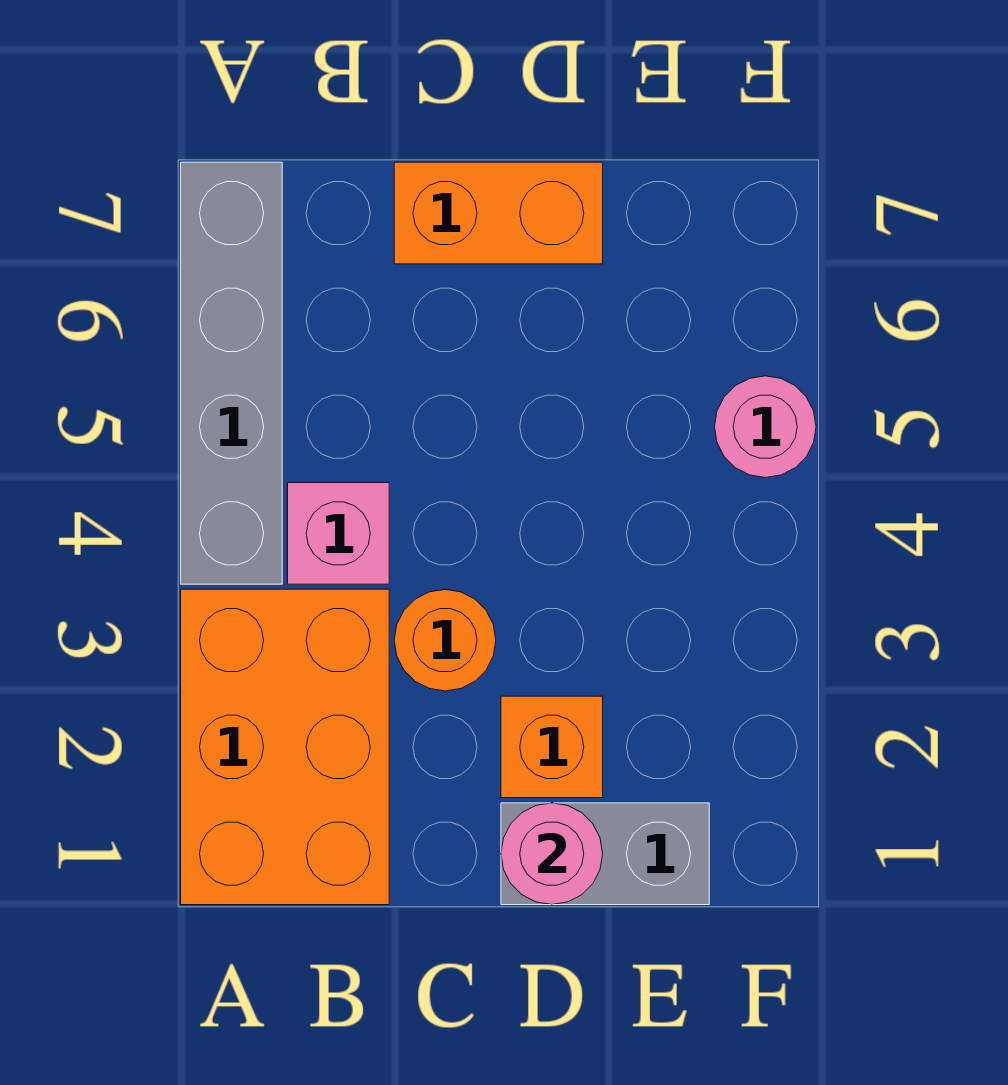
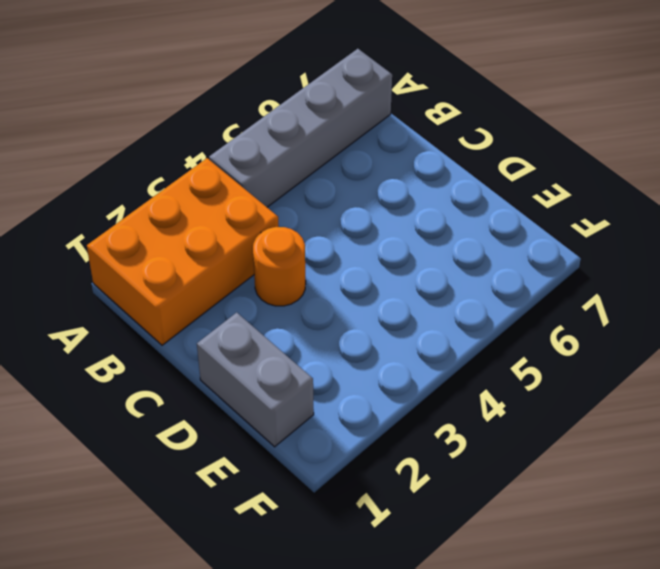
none -> pink brick B4 level 1
none -> orange brick C7:D7 level 1

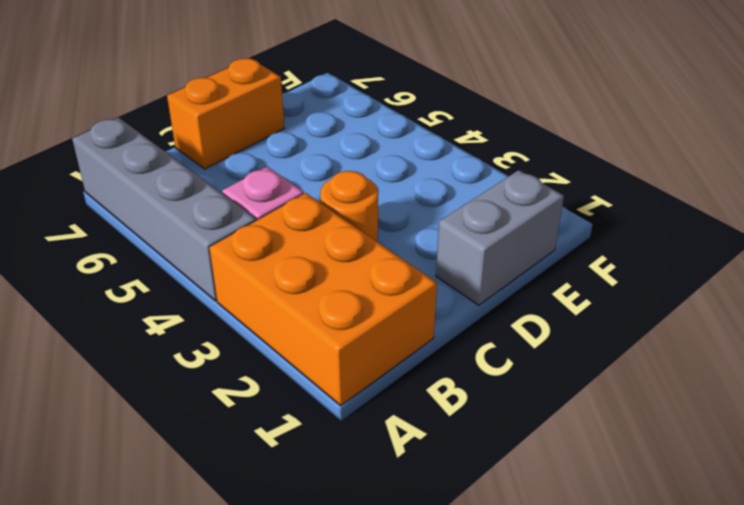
none -> orange brick D2 level 1
none -> pink round brick F5 level 1

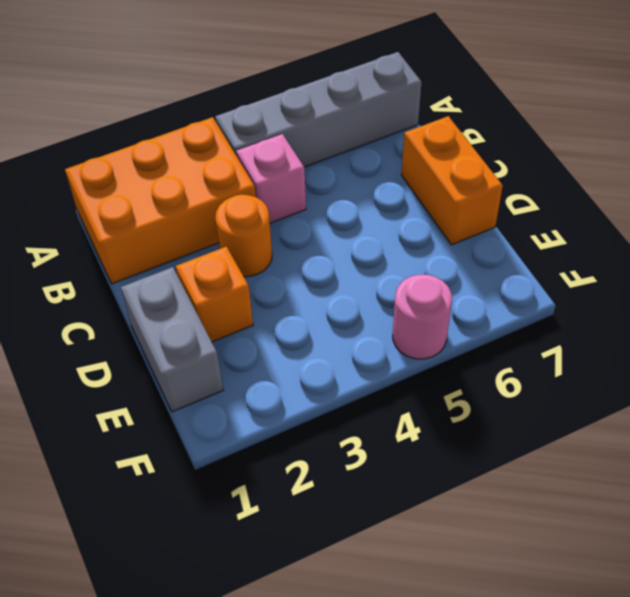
none -> pink round brick D1 level 2

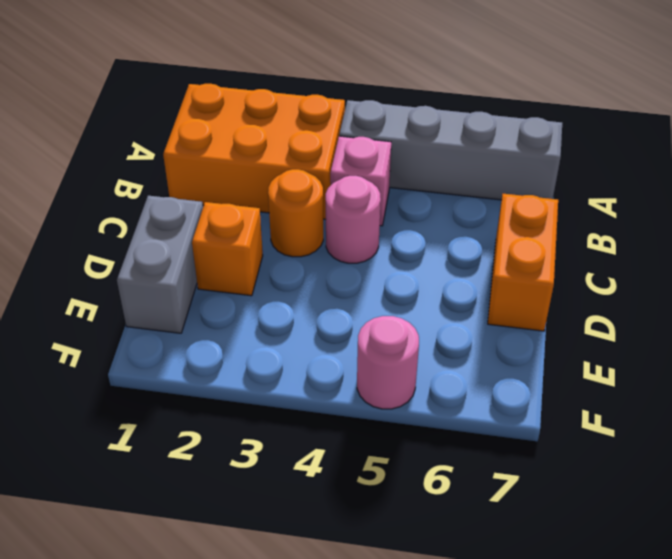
pink round brick C4 level 1 -> pink round brick D1 level 2

